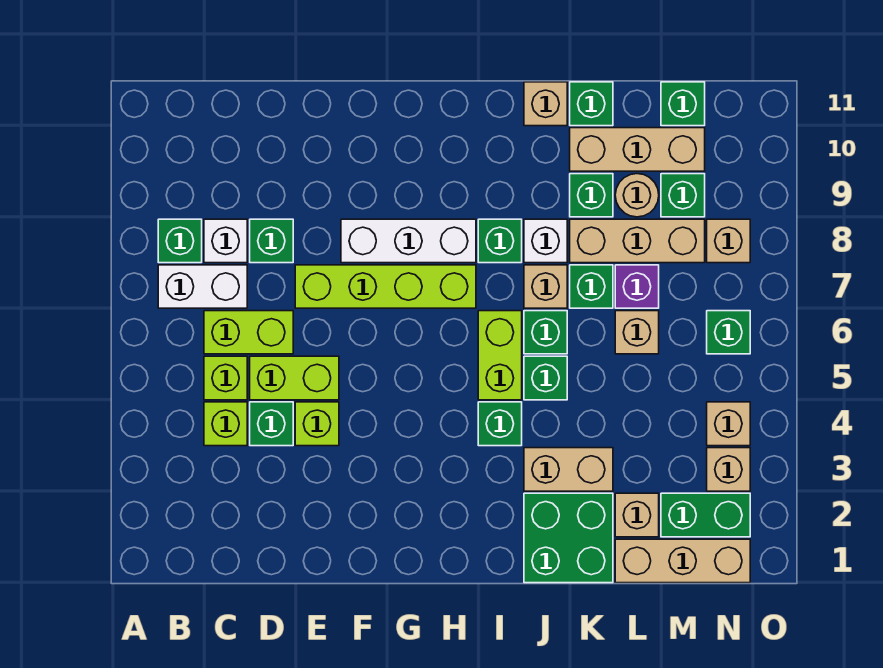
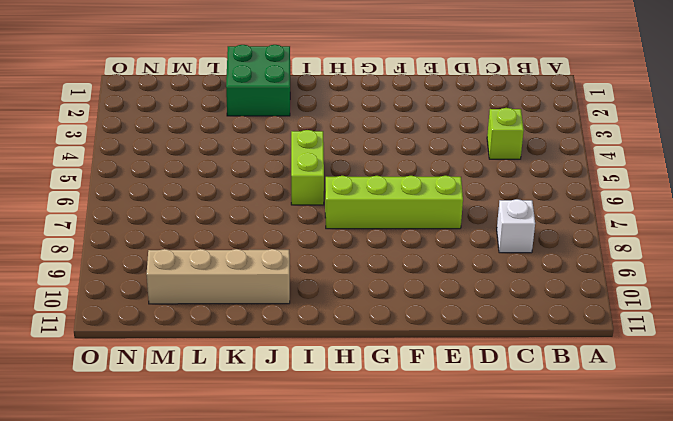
tan brick J10:M10 level 1 -> tan brick K10:M10 level 1
none -> white brick B7:C7 level 1
none -> green brick B8 level 1
none -> lime brick C5 level 1
none -> lime brick C6:D6 level 1

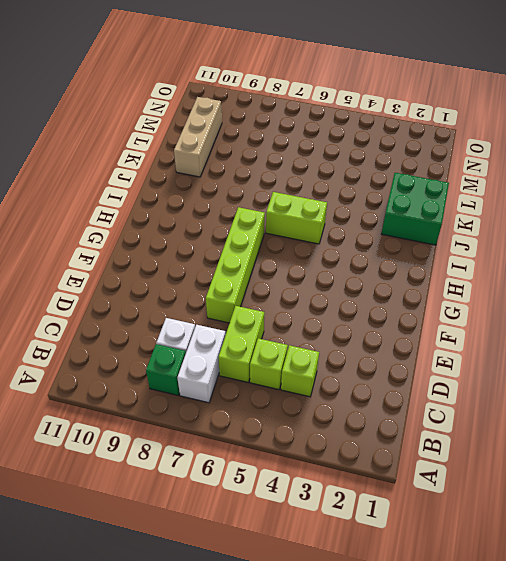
none -> green brick D4 level 1
none -> lime brick D5:E5 level 1
none -> green brick D8 level 1
none -> lime brick E4 level 1

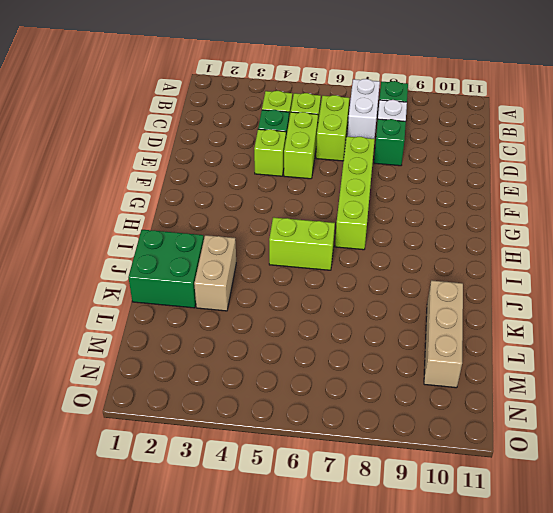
none -> white brick F8:H8 level 1
none -> green brick I4 level 1
none -> green brick I8 level 1
none -> green brick J5 level 1

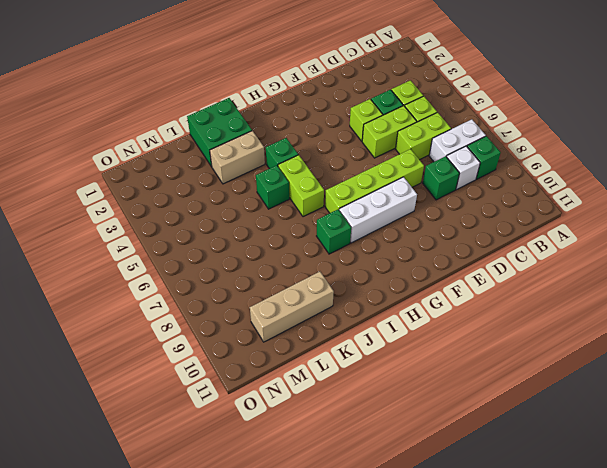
none -> green brick J6 level 1
none -> tan brick J7 level 1
none -> white brick J8 level 1
none -> tan brick J11 level 1

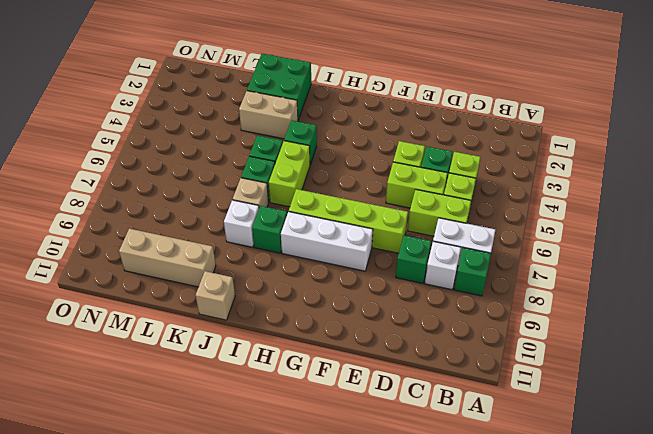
none -> green brick K7 level 1
none -> tan brick K8:M8 level 1
none -> green brick K9 level 1
none -> green brick K11 level 1

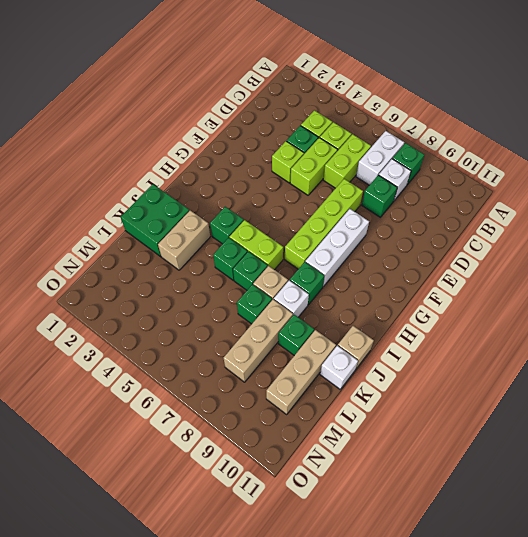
white brick K11 level 1 -> green brick K11 level 1
none -> tan brick L1:N1 level 1
none -> tan brick L2 level 1
none -> tan brick L6 level 1
none -> purple brick L7 level 1

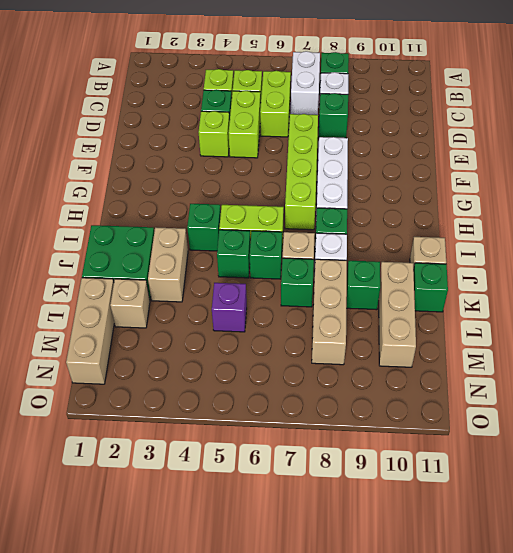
purple brick L5 level 1 -> purple brick L7 level 1
none -> tan brick L6 level 1
none -> tan round brick L9 level 1
none -> green brick M2:N2 level 1
none -> green brick M9 level 1

